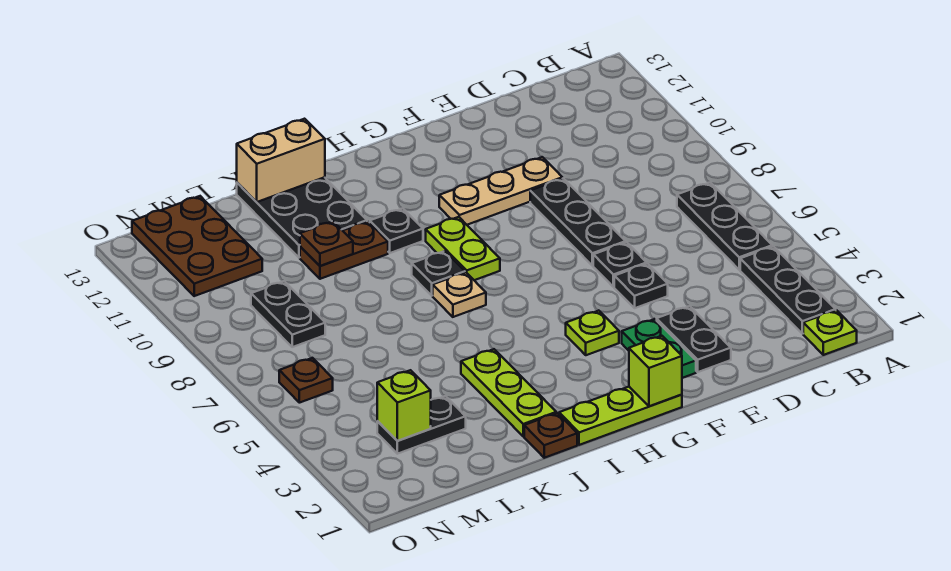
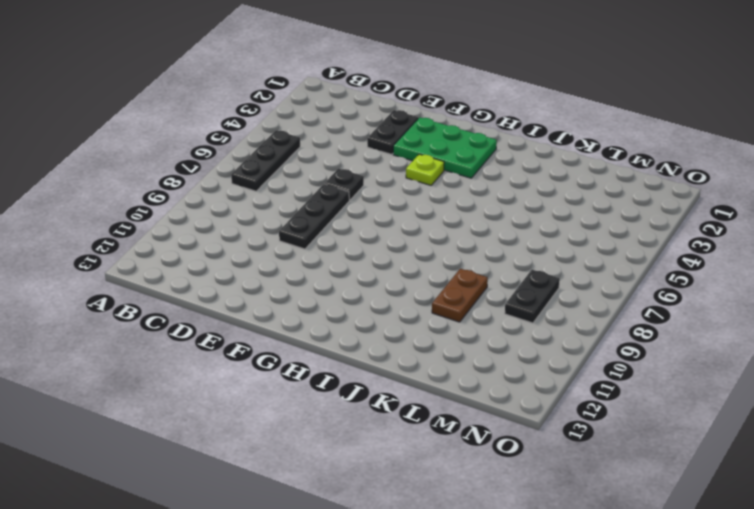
green plate F2:H3 level 1 -> green plate F2:F3 level 1
brown plate K9:K10 level 1 -> brown plate J10:K10 level 1
none -> lime plate B1 level 1
none -> black plate B2:B4 level 1
none -> black plate E5 level 1

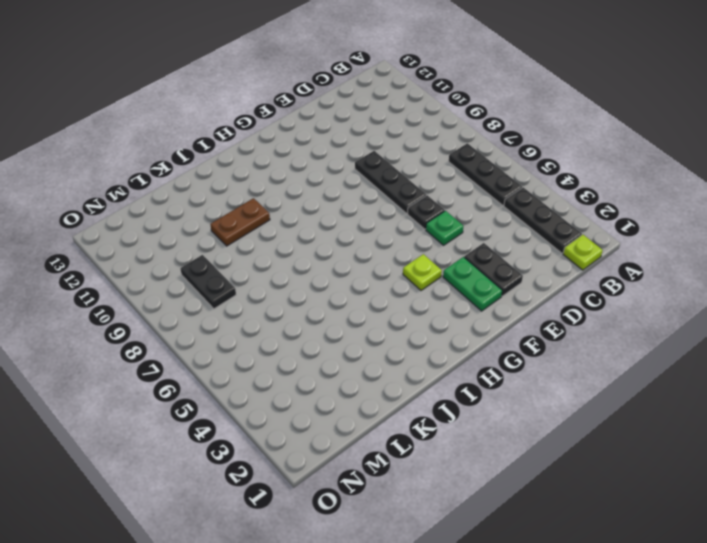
green plate E5 level 1 -> black plate E5 level 1
none -> tan plate E10:G10 level 1
none -> lime plate G1:I1 level 1
none -> lime plate H8:H9 level 1

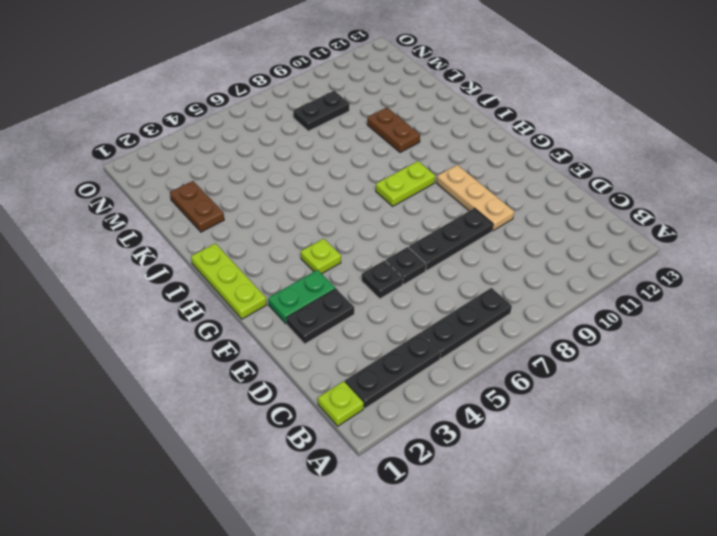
brown plate K2:L2 level 1 -> none
none -> tan plate I7 level 1
none -> black plate I8 level 1
none -> black plate I10 level 1

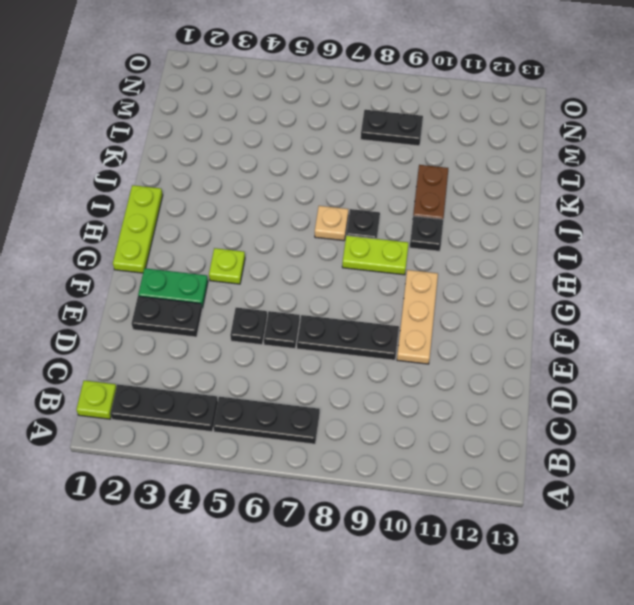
none -> brown plate J1 level 1
none -> lime plate J2:J4 level 1
none -> black plate J11:K13 level 1

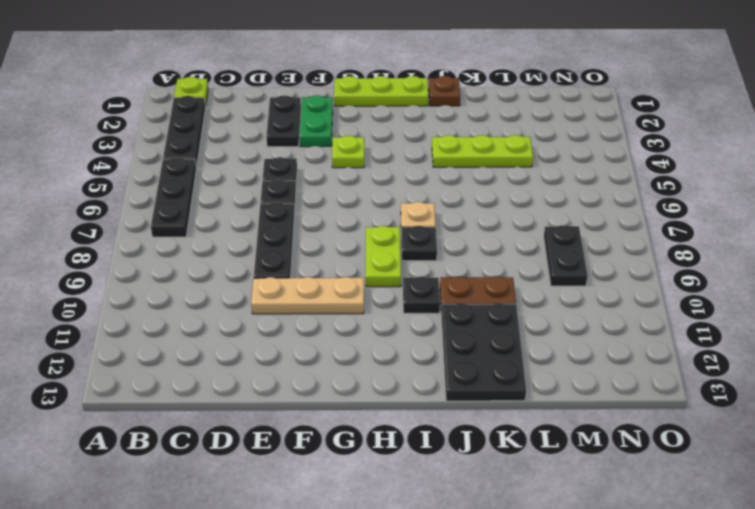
lime plate J4:L4 level 1 -> lime plate J2:J4 level 1
none -> black plate L3:M3 level 1
none -> brown plate M11:N13 level 1
none -> brown plate N6 level 1

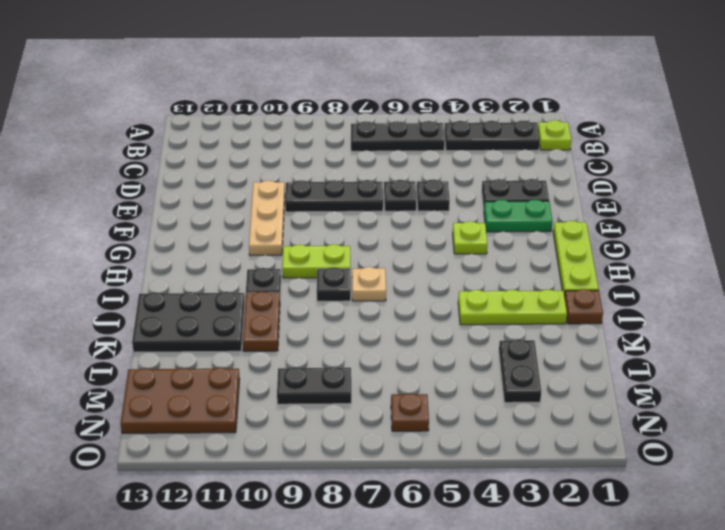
none -> lime brick G1 level 2
none -> tan brick J13:K13 level 2
none -> brown plate K10 level 2

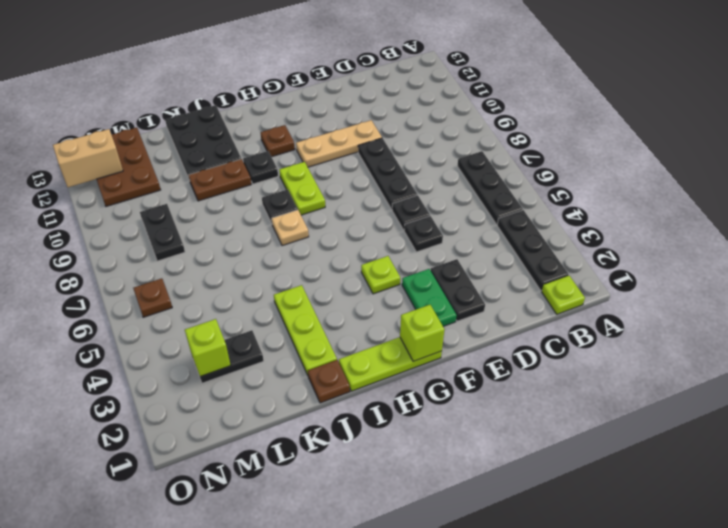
brown plate H11 level 1 -> brown plate K10 level 2
tan brick N12:O12 level 2 -> tan brick J13:K13 level 2

